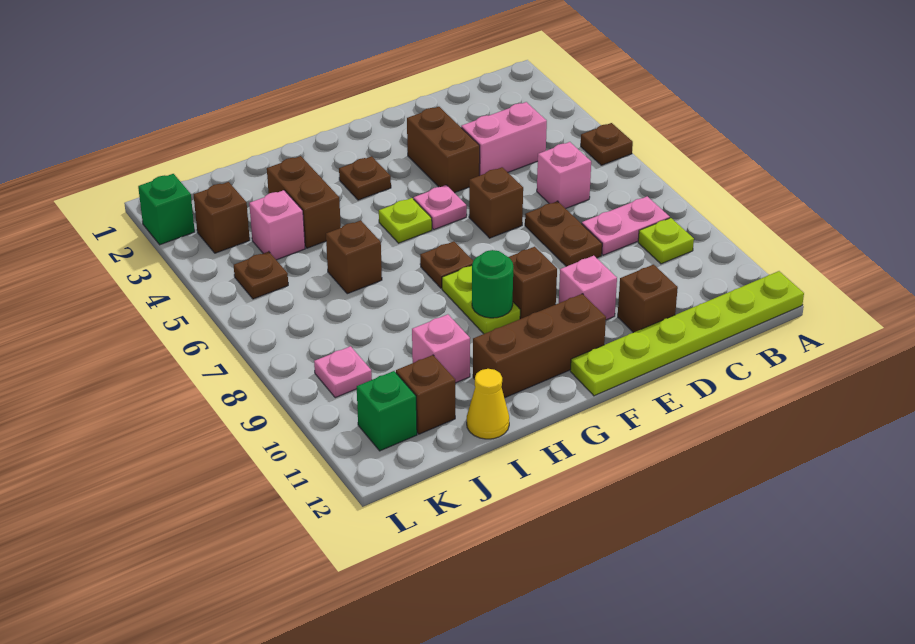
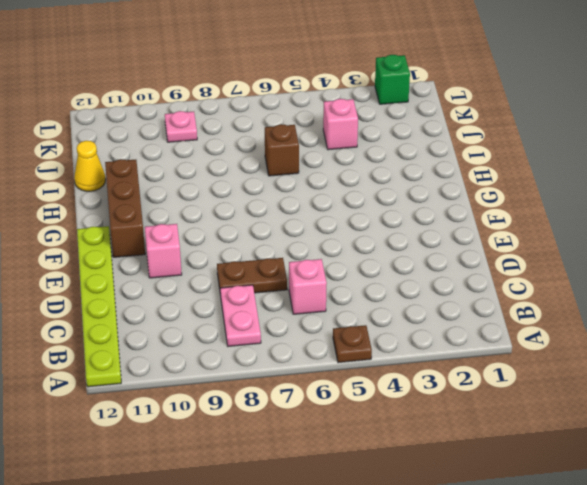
none -> lime plate B9 level 1
none -> pink brick C4:D4 level 1
none -> brown brick D11 level 1
none -> brown brick E3:E4 level 1

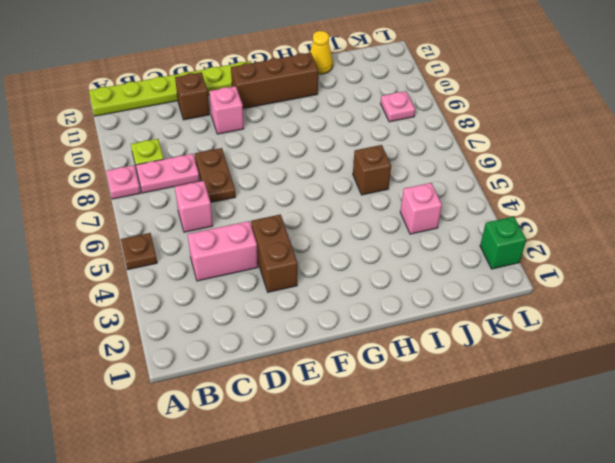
pink plate A8 level 1 -> pink plate F5 level 1
none -> brown brick E6 level 1
none -> brown brick F9 level 1
none -> brown plate G3 level 1
none -> lime plate G5 level 1

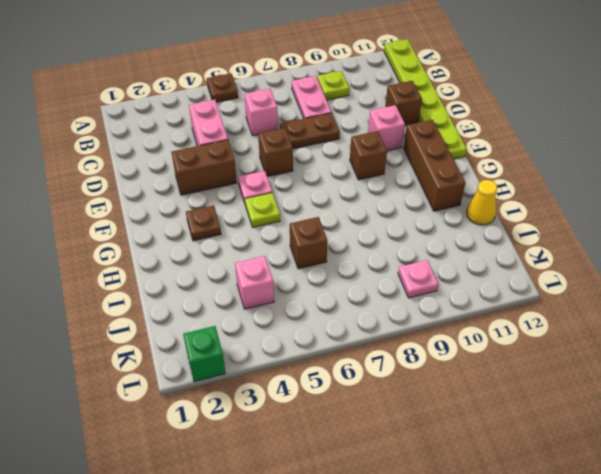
none -> brown plate G7 level 1
none -> lime plate G8:G9 level 1
none -> brown brick I3:I4 level 1
none -> pink brick I10 level 1

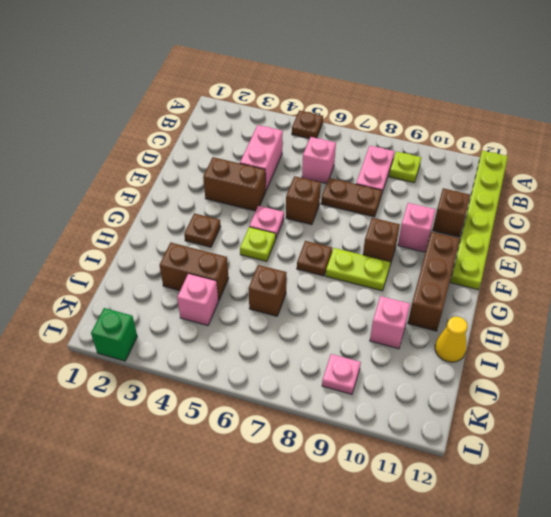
none -> brown brick J11 level 1
none -> brown brick K3 level 1
none -> brown plate K5 level 1
none -> green brick K11 level 1

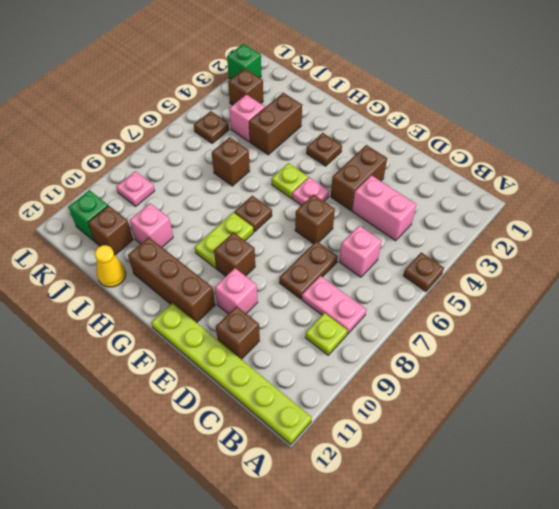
none -> green round brick G9 level 2

